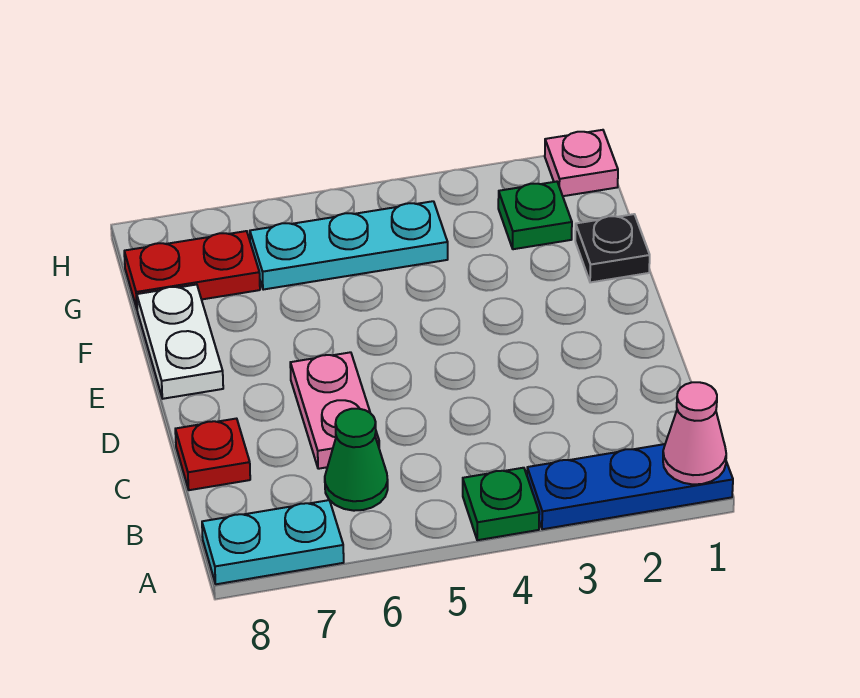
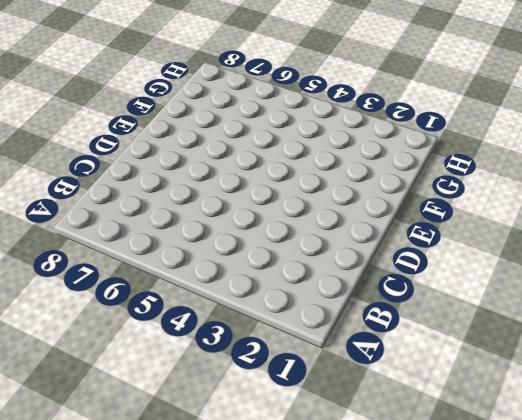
none -> blue plate A1:A3 level 1
none -> green plate A4 level 1
none -> cyan plate A7:A8 level 1

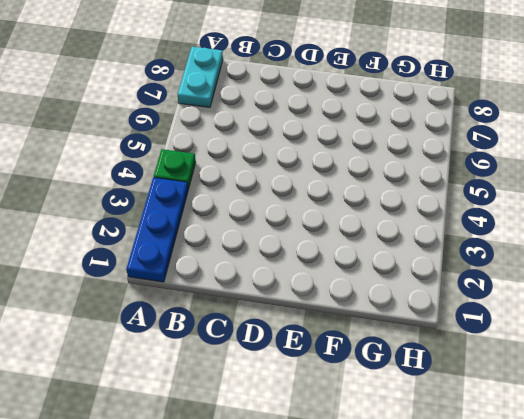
none -> green cone B6 level 1
none -> pink plate C6:D6 level 1
none -> red plate C8 level 1

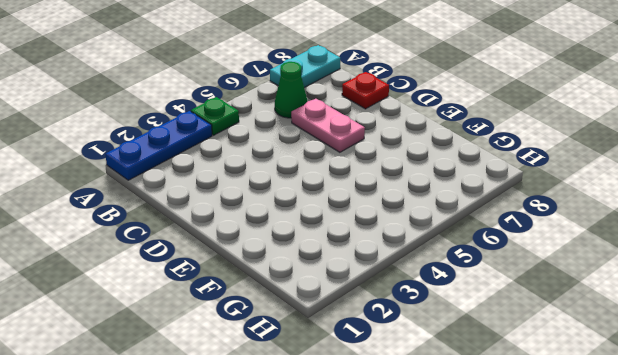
none -> white plate E8:F8 level 1
none -> black plate F1 level 1
none -> green plate G2 level 1

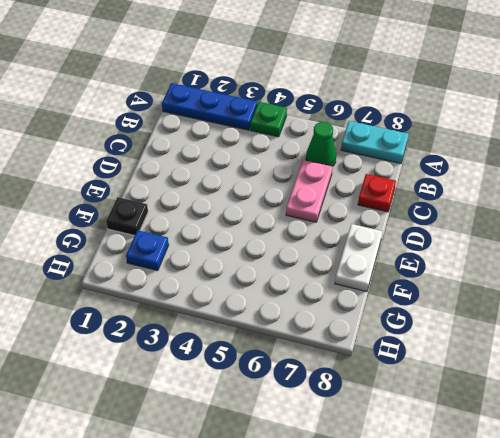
blue plate G2 level 1 -> green plate G2 level 1
none -> cyan plate G4:G6 level 1
none -> red plate G7:G8 level 1
none -> pink plate H1 level 1

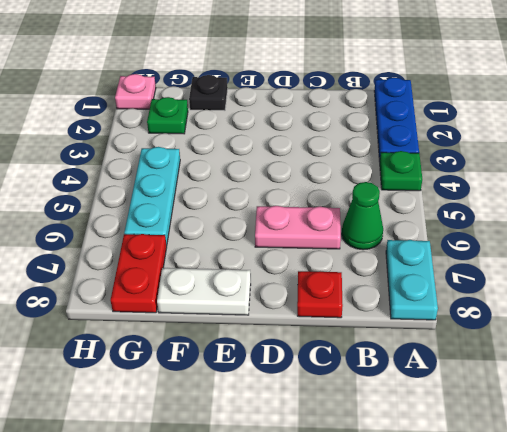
none -> pink cone A1 level 2

